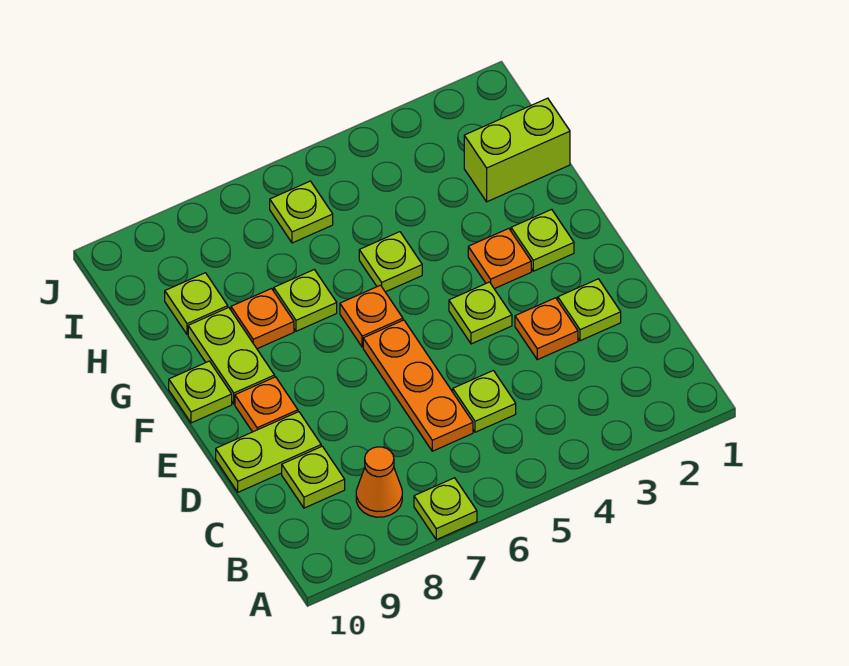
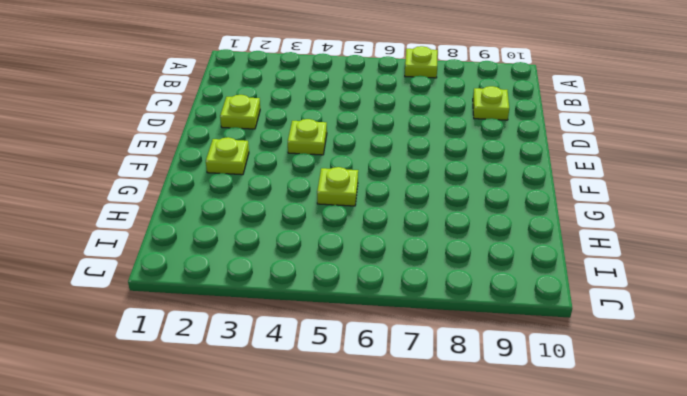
none -> orange cone B8 level 1
none -> lime plate C5 level 1
none -> orange plate C6:E6 level 1

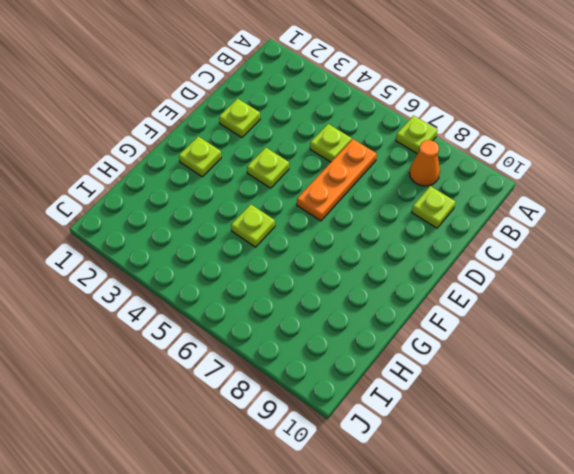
none -> orange plate D3 level 1
none -> lime plate D9:D10 level 1
none -> orange plate E9 level 1

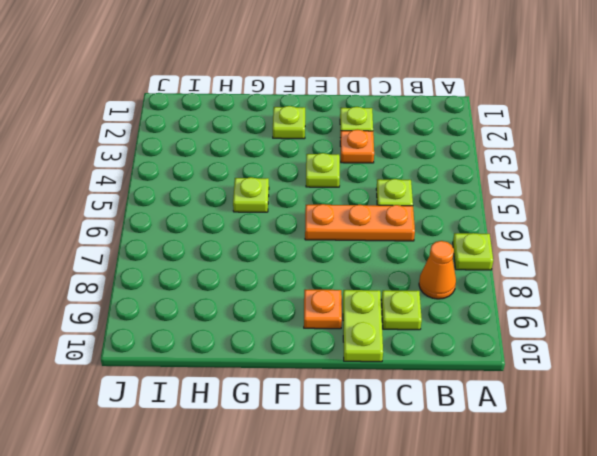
none -> orange plate F3 level 1
none -> orange plate F6 level 1
none -> lime plate F9:G9 level 1

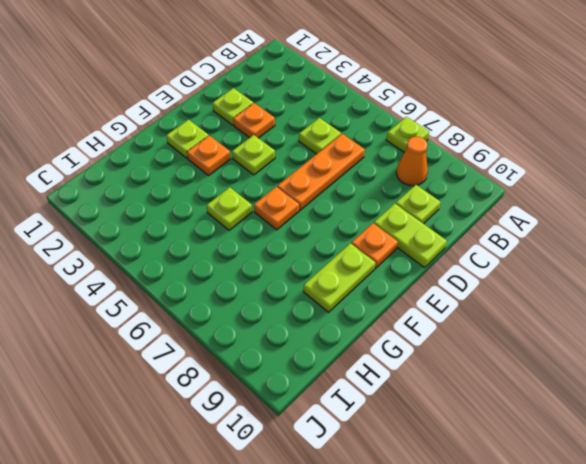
none -> lime plate F10 level 1
none -> lime plate G7 level 1
none -> orange plate G8 level 1

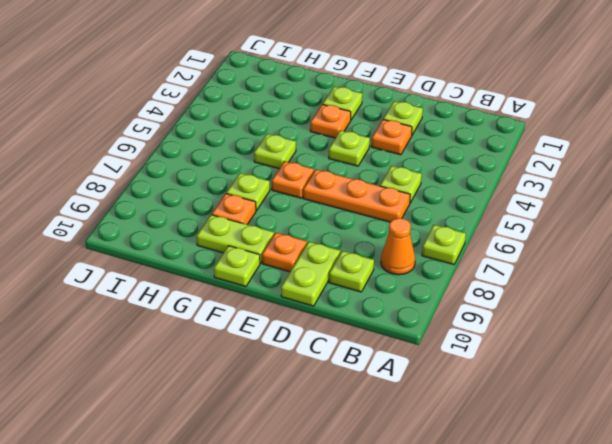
none -> lime brick H1:H2 level 1
none -> lime plate H9 level 1
none -> lime plate I6 level 1

